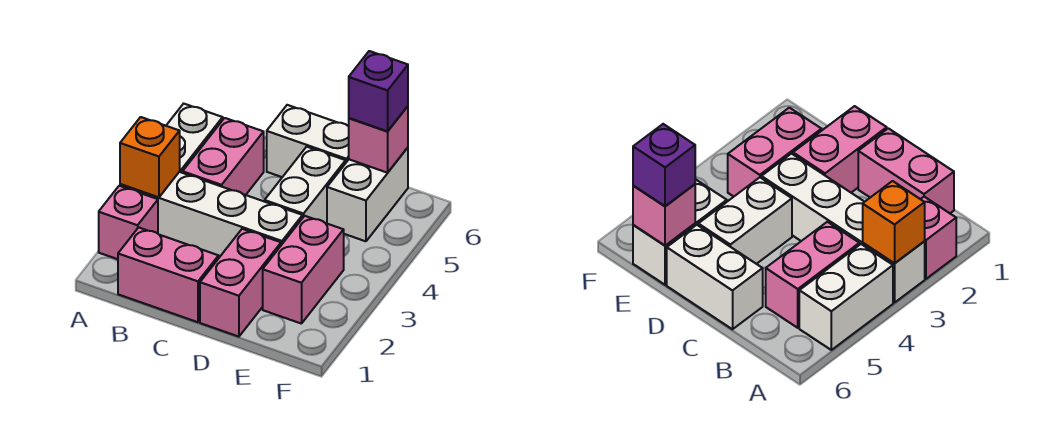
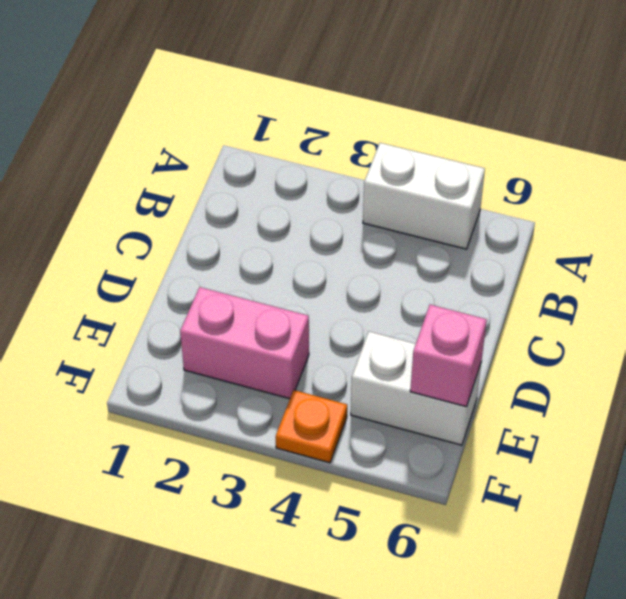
orange plate F4 level 1 -> none
none -> pink brick A2 level 1
none -> white brick A3:D3 level 1
none -> pink brick B1:C1 level 1

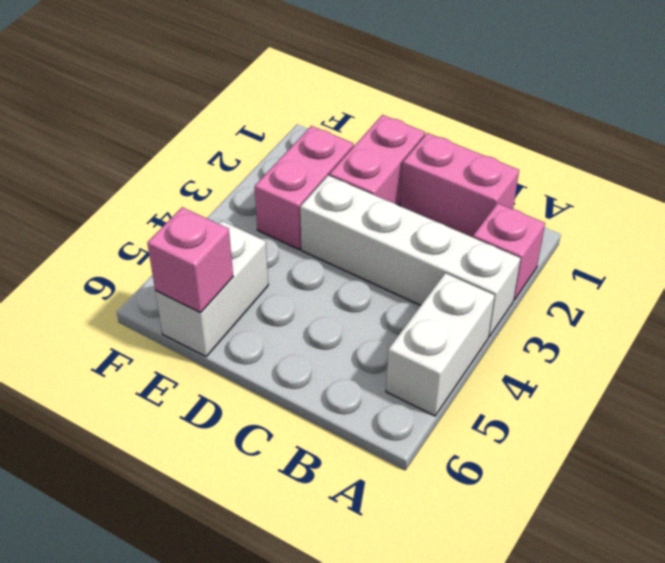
none -> pink brick B4:B5 level 1
none -> white brick C6:D6 level 1
none -> white brick D4:D5 level 1

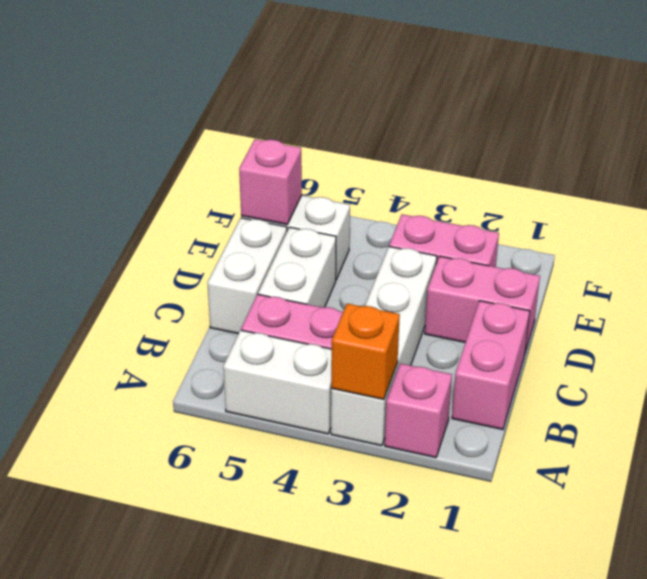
white brick C5:D5 level 1 -> white brick D4:D5 level 1
none -> purple brick E6 level 3

